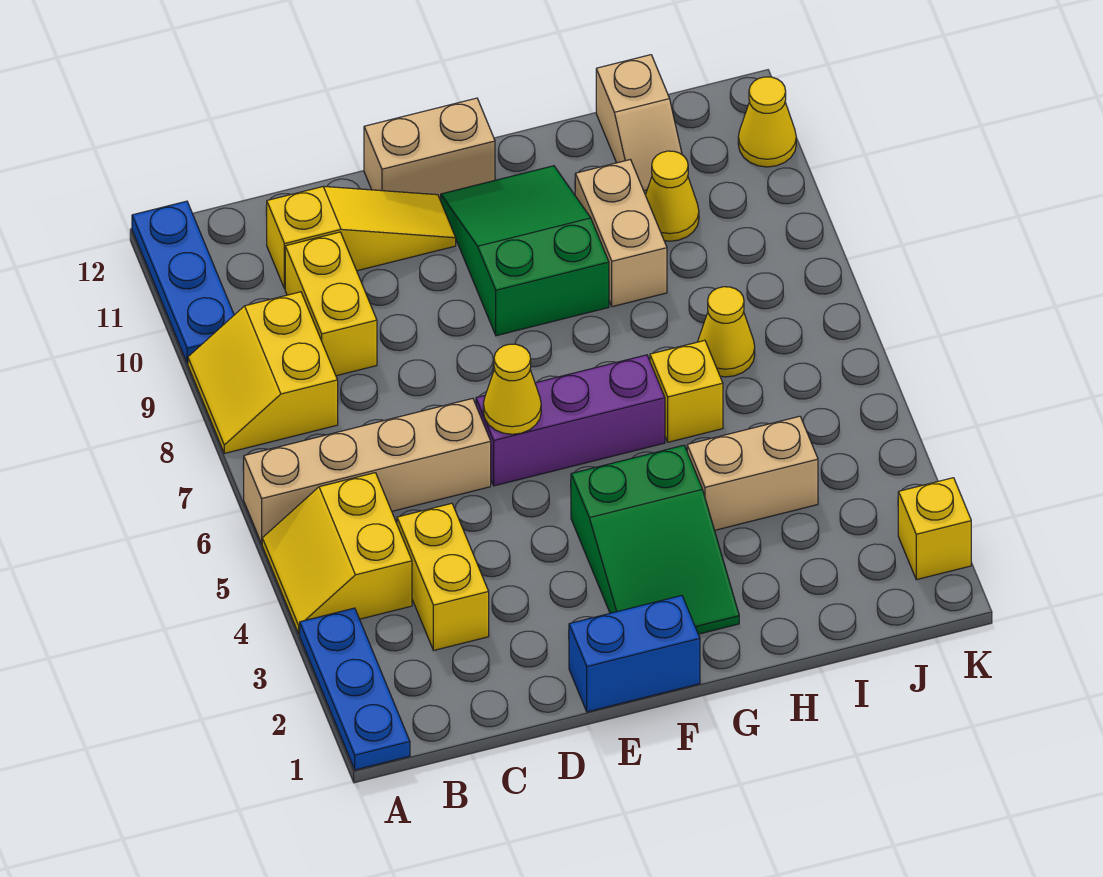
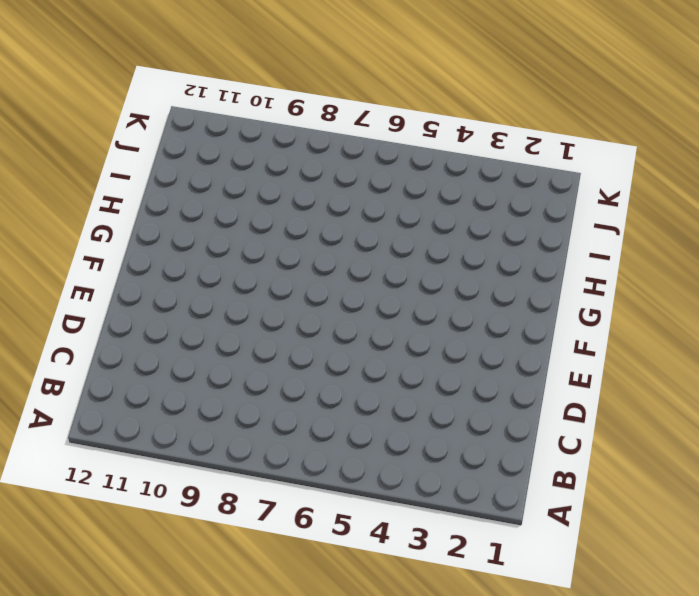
none -> blue plate A1:A3 level 1
none -> yellow slope A4:B5 level 1 top B
none -> tan brick A6:D6 level 1

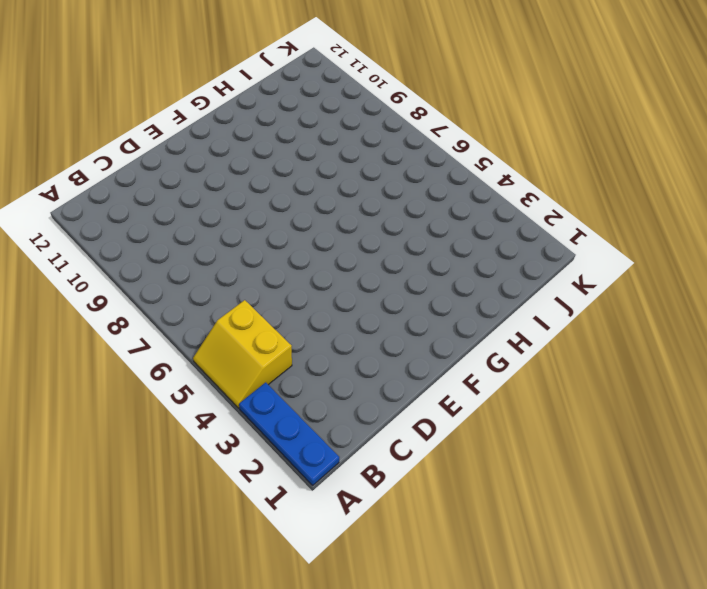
none -> tan brick A6:D6 level 1
none -> yellow slope A8:B9 level 1 top B
none -> blue plate A10:A12 level 1

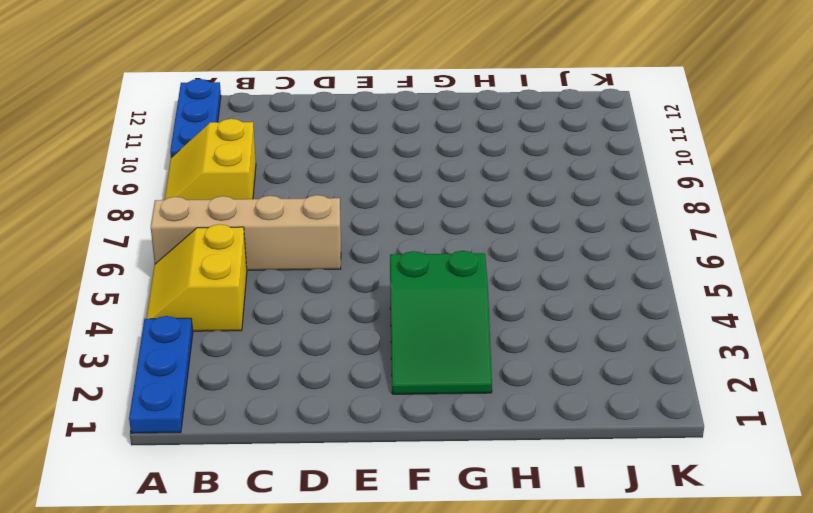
none -> yellow brick C3:C4 level 1
none -> yellow brick C9:C10 level 1
none -> yellow slope C11:E11 level 1 top C

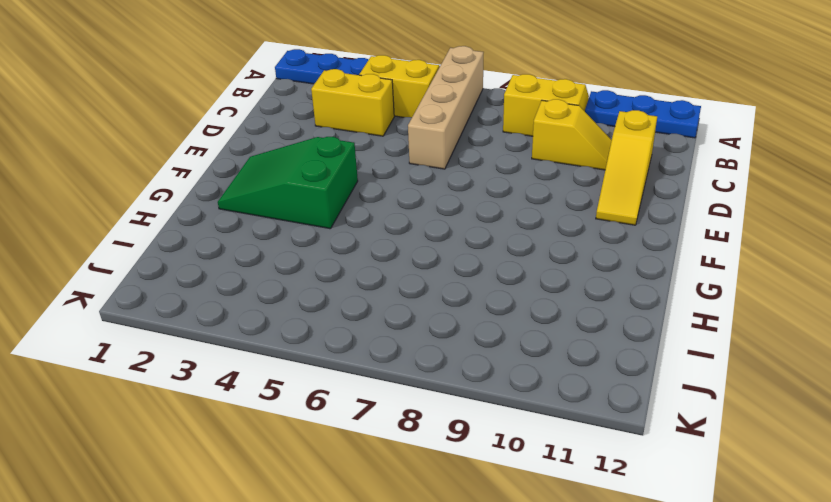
yellow slope C9:C10 level 1 top 9 -> yellow brick C9:C10 level 1
none -> blue brick E1:F1 level 1
none -> purple brick E6:G6 level 1
none -> tan brick E12:F12 level 1

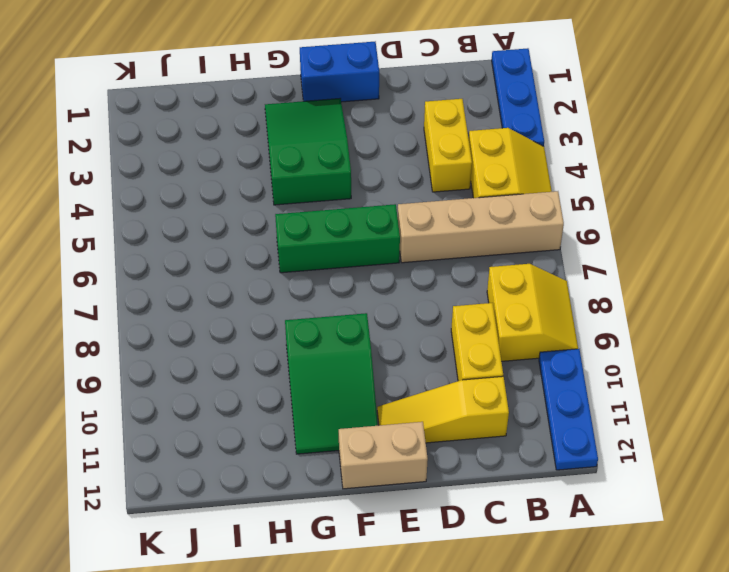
green brick E6:G6 level 1 -> purple brick E6:G6 level 1
none -> tan brick H4:I4 level 1
none -> yellow brick H6 level 1
none -> tan brick H9:H10 level 1

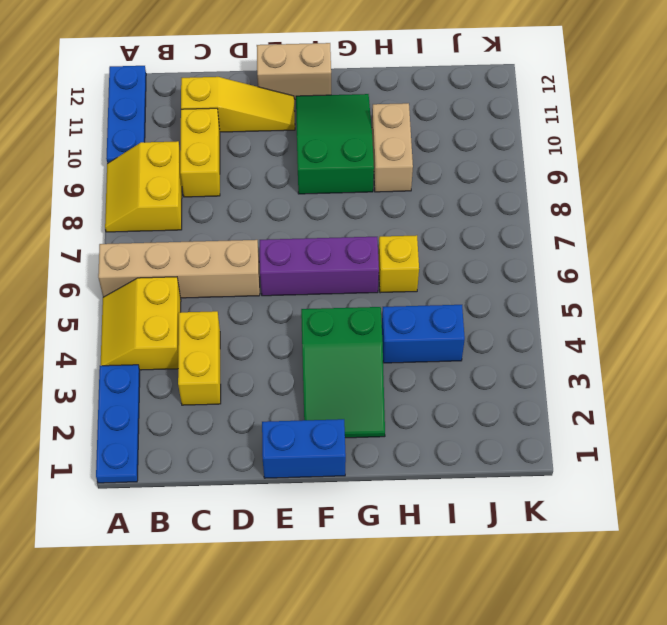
blue brick H4:I4 level 1 -> tan brick H4:I4 level 1
none -> yellow cone I7 level 1
none -> yellow cone I10 level 1
none -> tan slope I11:I12 level 1 top 12

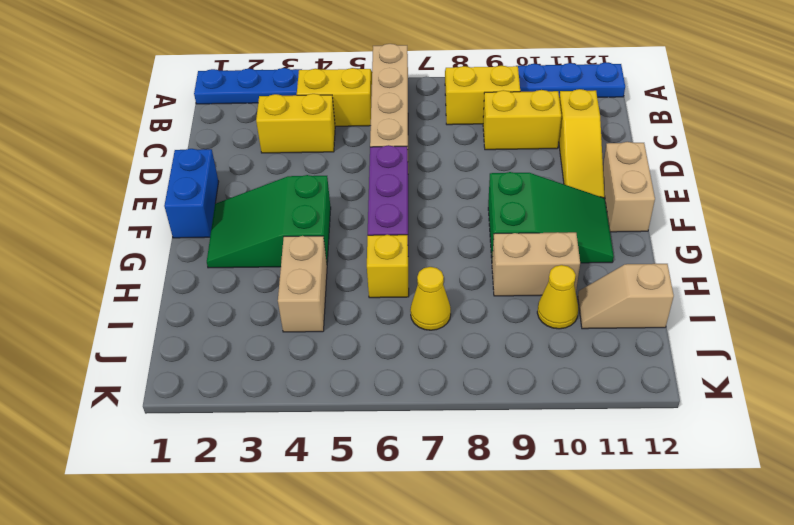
none -> yellow brick K2 level 1
none -> yellow cone K11 level 1
none -> yellow cone E6 level 2

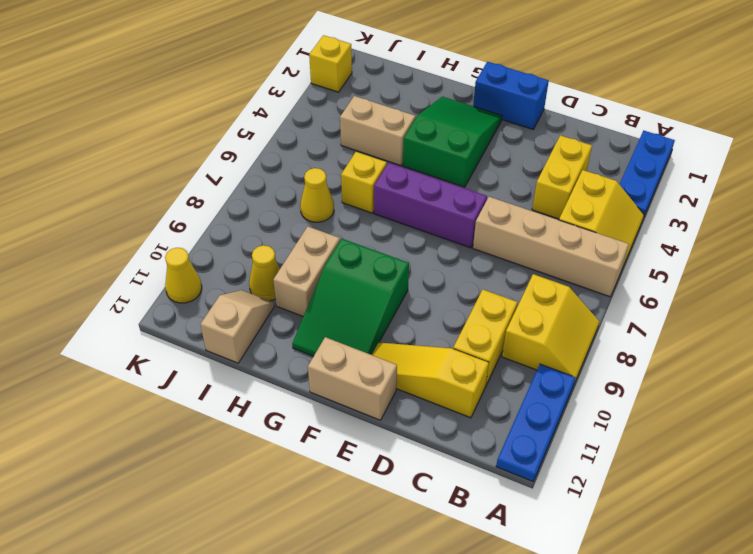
none -> yellow cone E6 level 2

